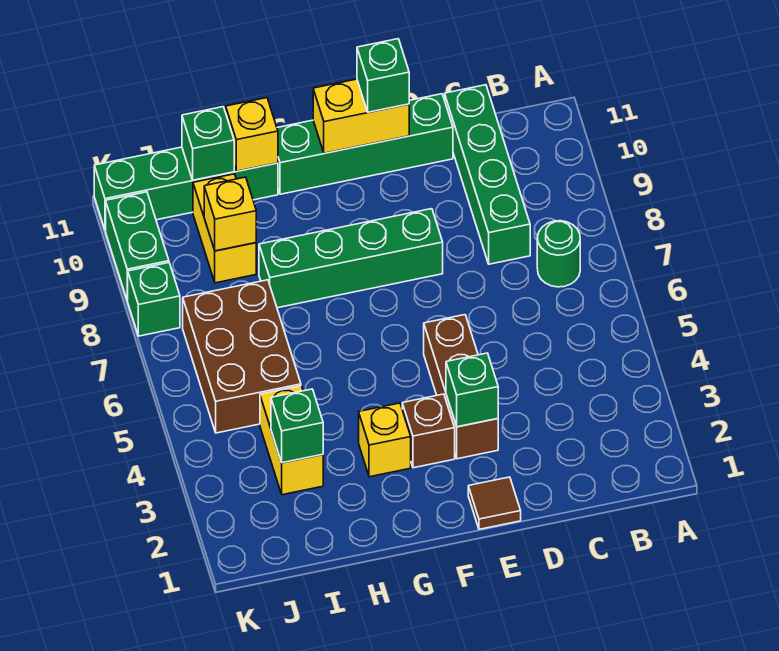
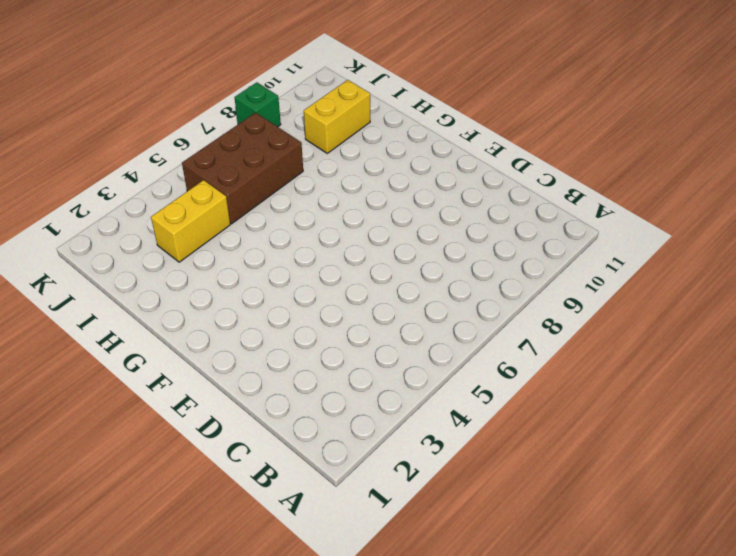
none -> green round brick B7 level 1
none -> green brick C8:C11 level 1
none -> green brick D11:G11 level 1

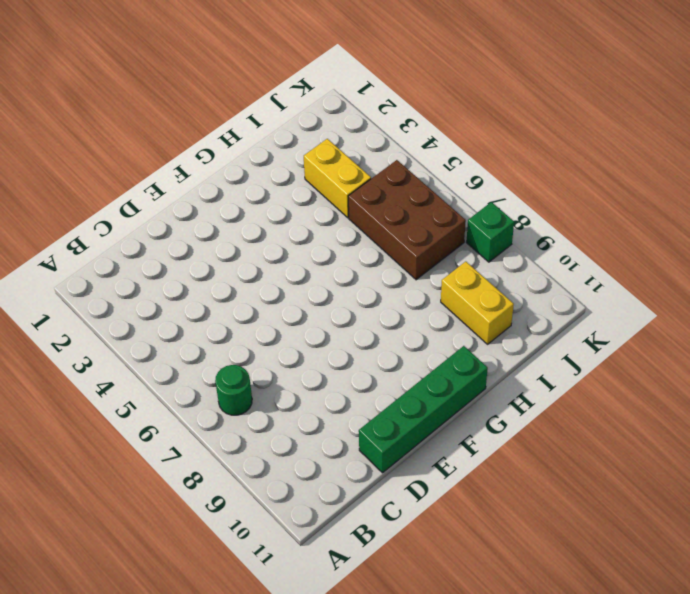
none -> green brick C8:C11 level 1
none -> brown tile E1 level 1
none -> brown brick E3:E5 level 1

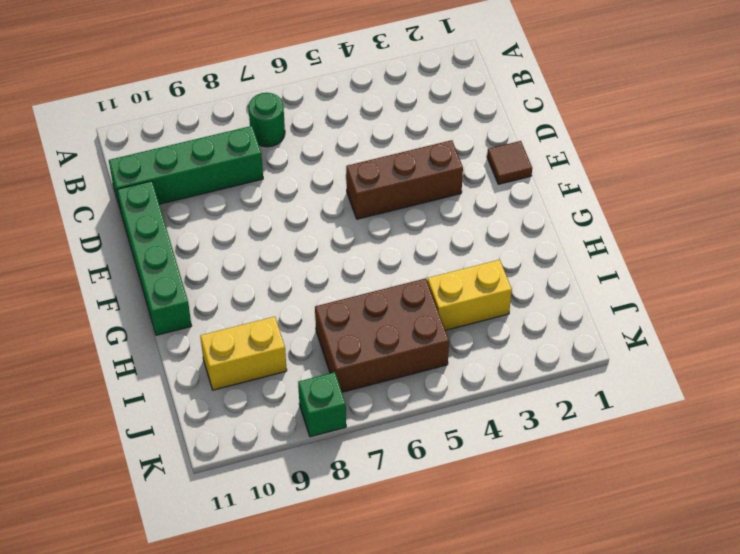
none -> green brick E8:H8 level 1
none -> brown brick F3 level 1
none -> yellow brick G3 level 1

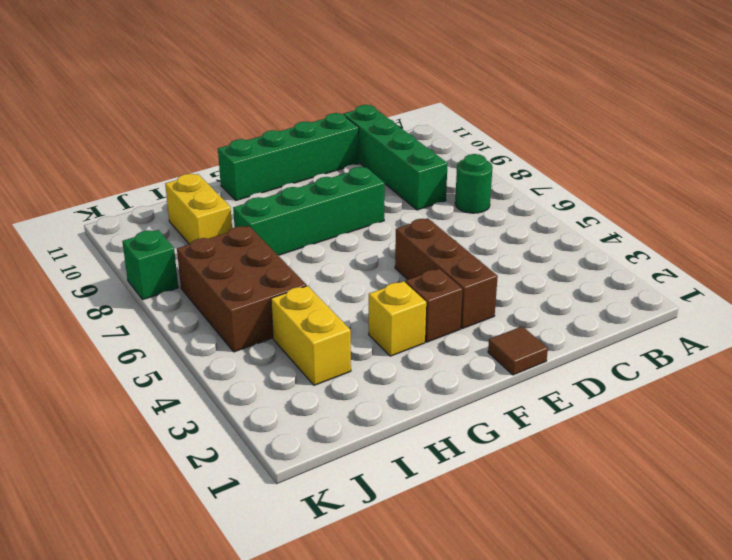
none -> green brick H11:K11 level 1
none -> green brick K9:K10 level 1
none -> green brick E3 level 2

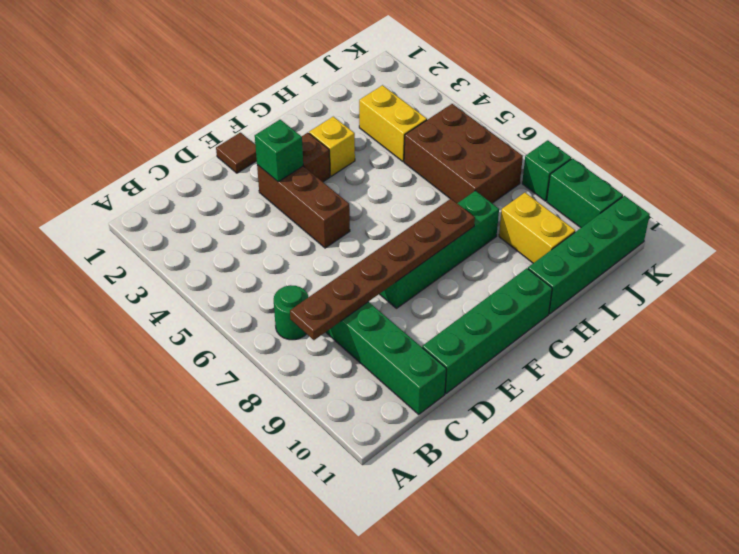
brown plate B8:G8 level 2 -> none
none -> yellow brick E11:F11 level 2
none -> yellow brick H11 level 2
none -> green brick I3 level 2

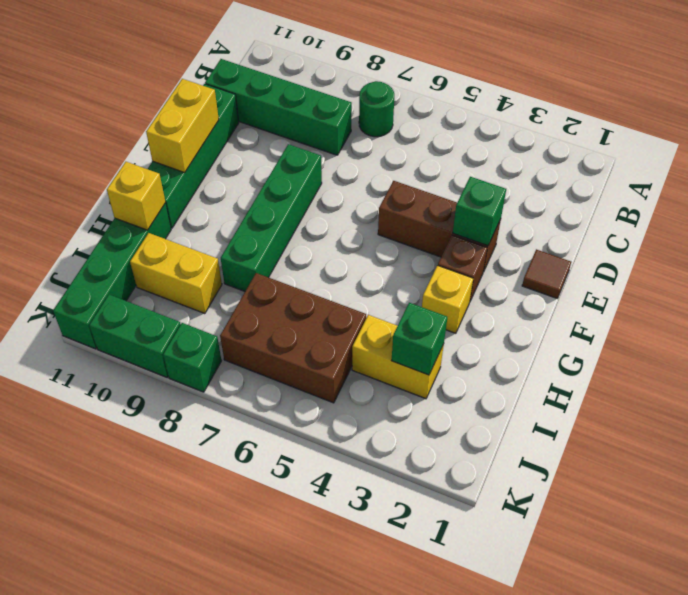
none -> yellow brick I9 level 2
none -> green brick I11 level 2
none -> green brick E11 level 3

